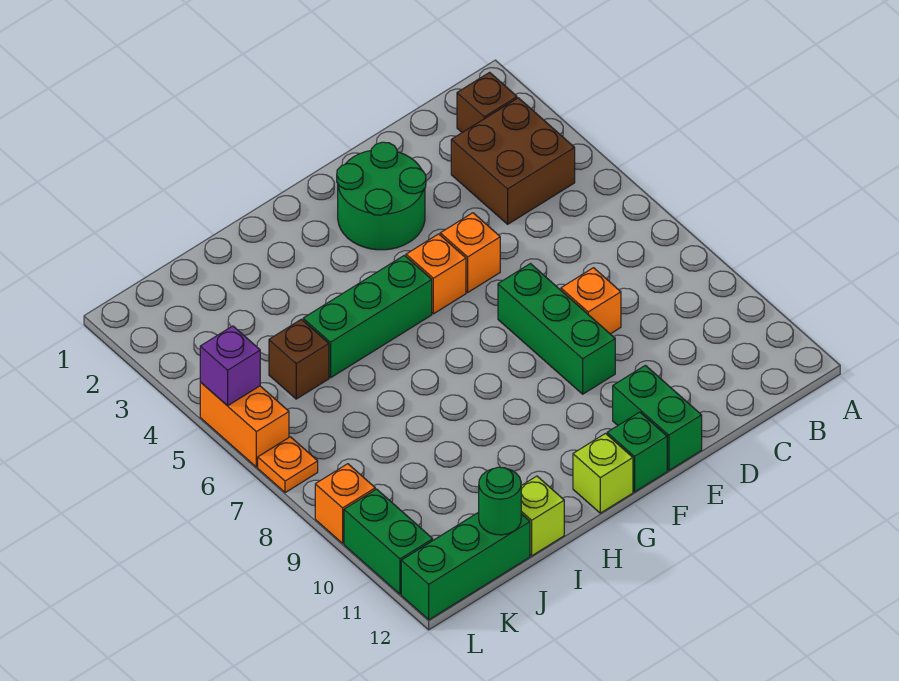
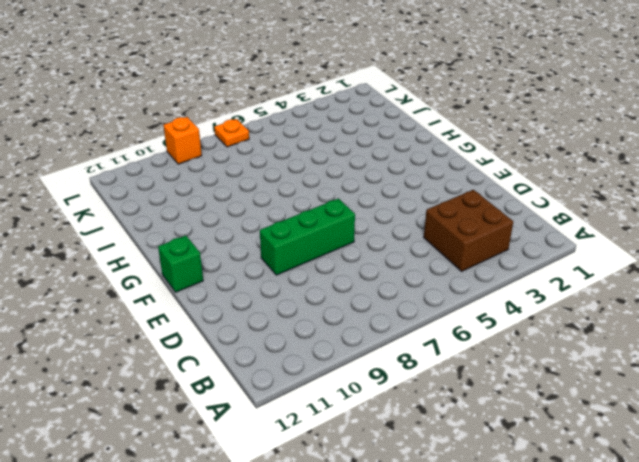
none -> brown brick B2 level 1
none -> orange brick D8 level 1
none -> green round brick E2:F3 level 1

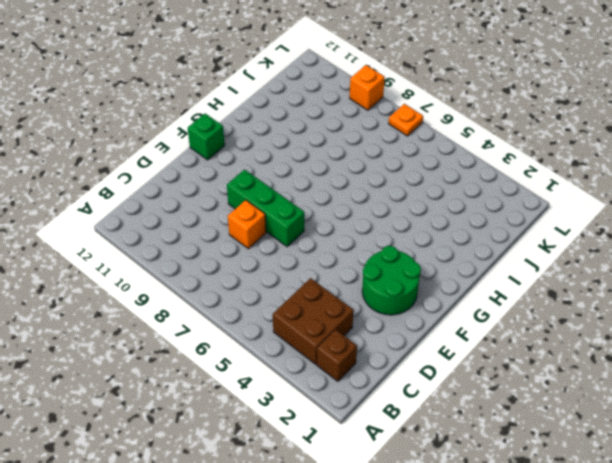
none -> orange brick E5 level 1
none -> green brick E11:E12 level 1
none -> orange brick F5 level 1

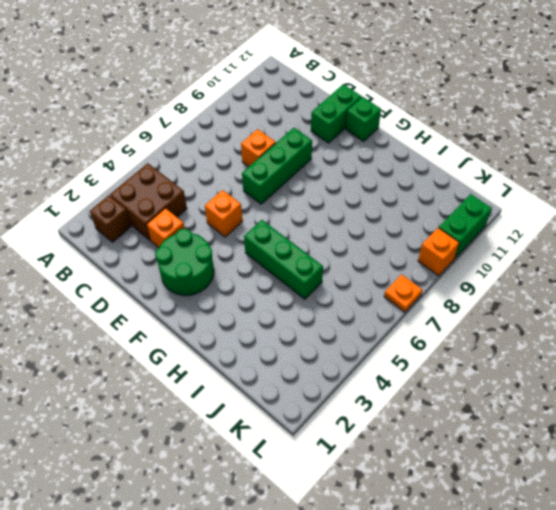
orange brick D3 level 1 -> orange brick F5 level 1
none -> lime brick G12 level 1
none -> lime brick I12 level 1
none -> brown brick J5 level 1

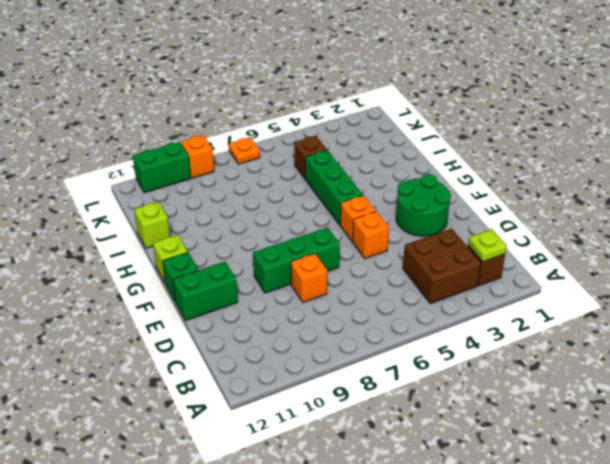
lime plate B2 level 2 -> none
none -> green brick J12:L12 level 1
none -> orange brick L5:L6 level 1
none -> green round brick J12 level 2

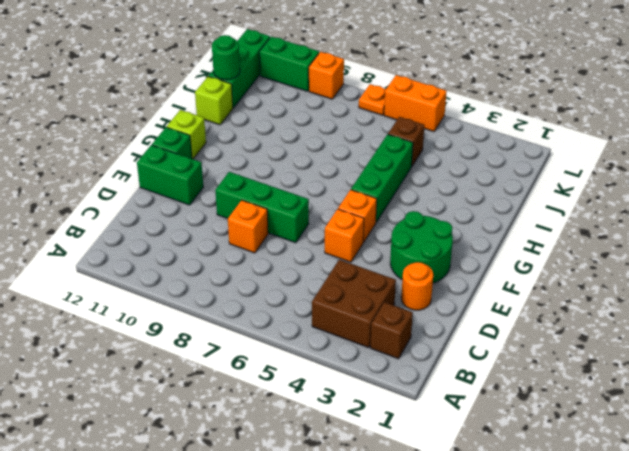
orange round brick D2 level 1 -> none
none -> purple brick L5 level 2

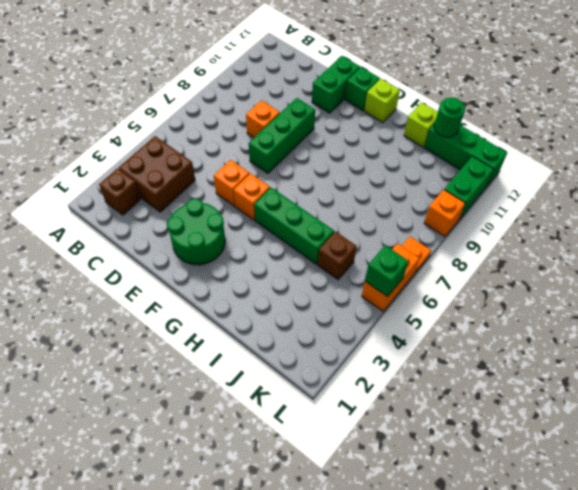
green brick L5 level 2 -> purple brick L5 level 2

